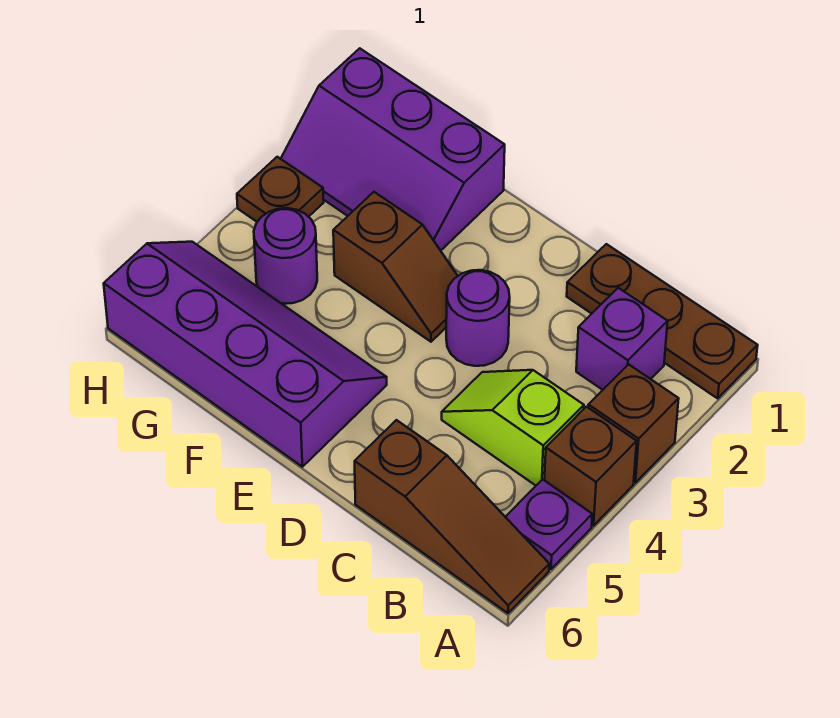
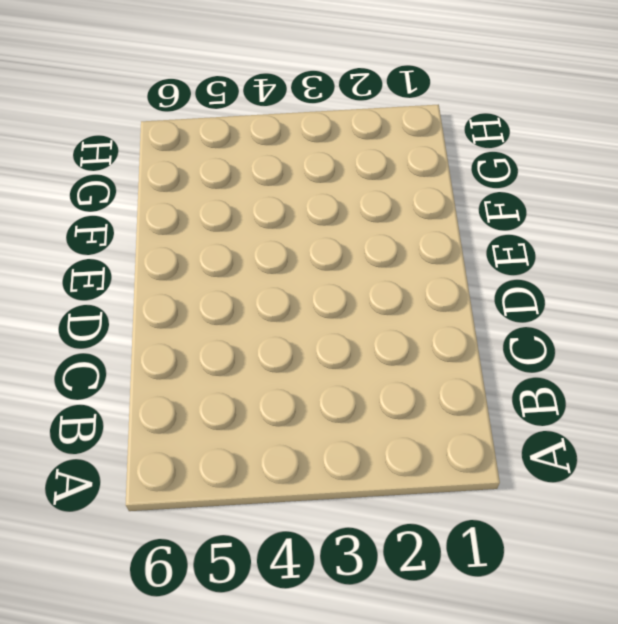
none -> brown plate A1:C1 level 1
none -> brown brick A3 level 1
none -> brown brick A4 level 1

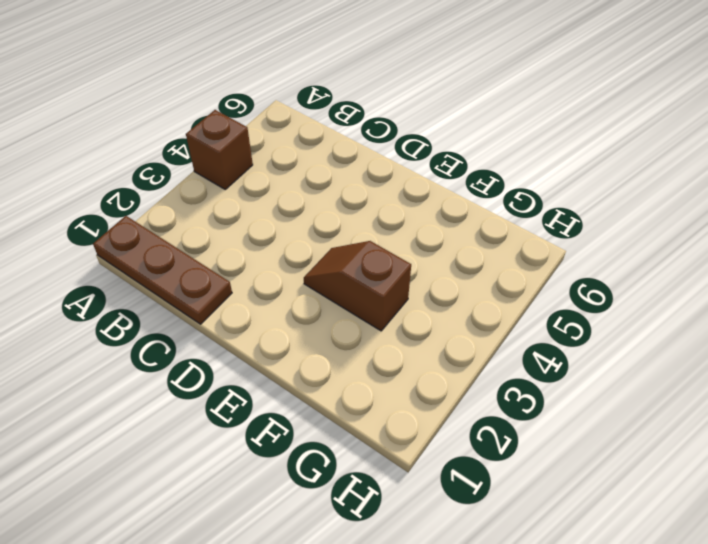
none -> brown brick A3 level 1
none -> purple plate A5 level 1
none -> brown slope A6:C6 level 1 top C

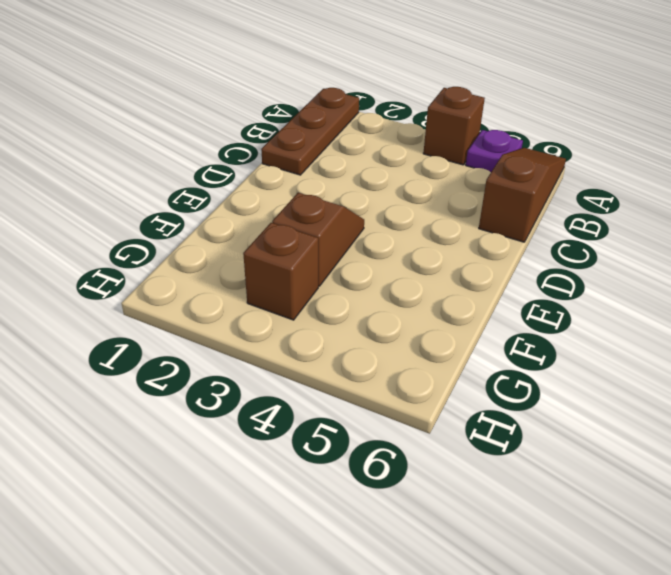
brown brick G3 level 1 -> brown brick A3 level 1
none -> purple brick B2 level 1
none -> lime slope B4:C4 level 1 top B
none -> purple round brick D3 level 1

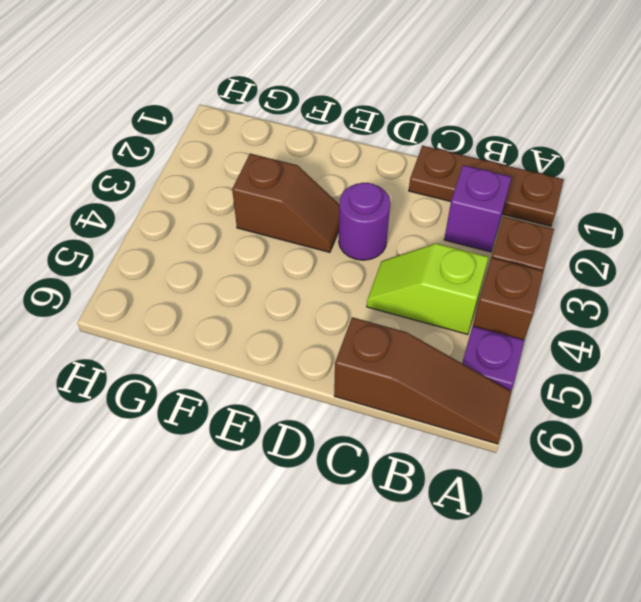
none -> purple slope E5:H6 level 1 top 6
none -> purple slope F1:H2 level 1 top 1
none -> purple round brick G4 level 1

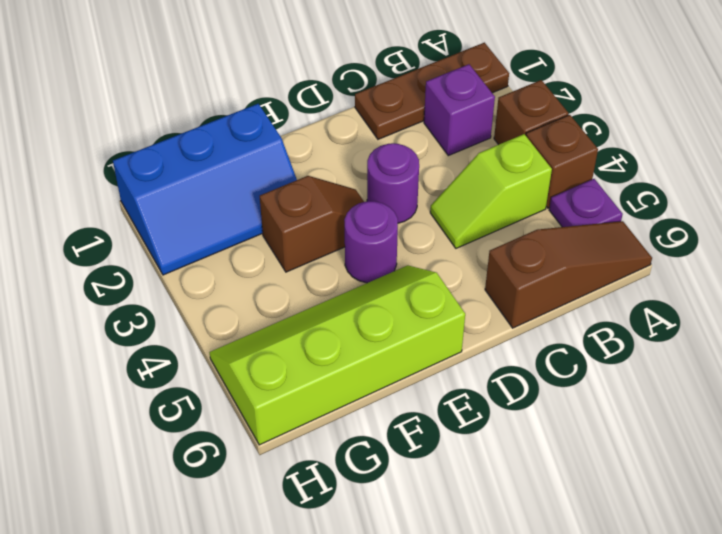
purple round brick E4 level 1 -> purple round brick G4 level 1
lime slope E5:H6 level 1 top 6 -> purple slope E5:H6 level 1 top 6
blue slope F1:H2 level 1 top 1 -> purple slope F1:H2 level 1 top 1
none -> brown plate H3 level 1

